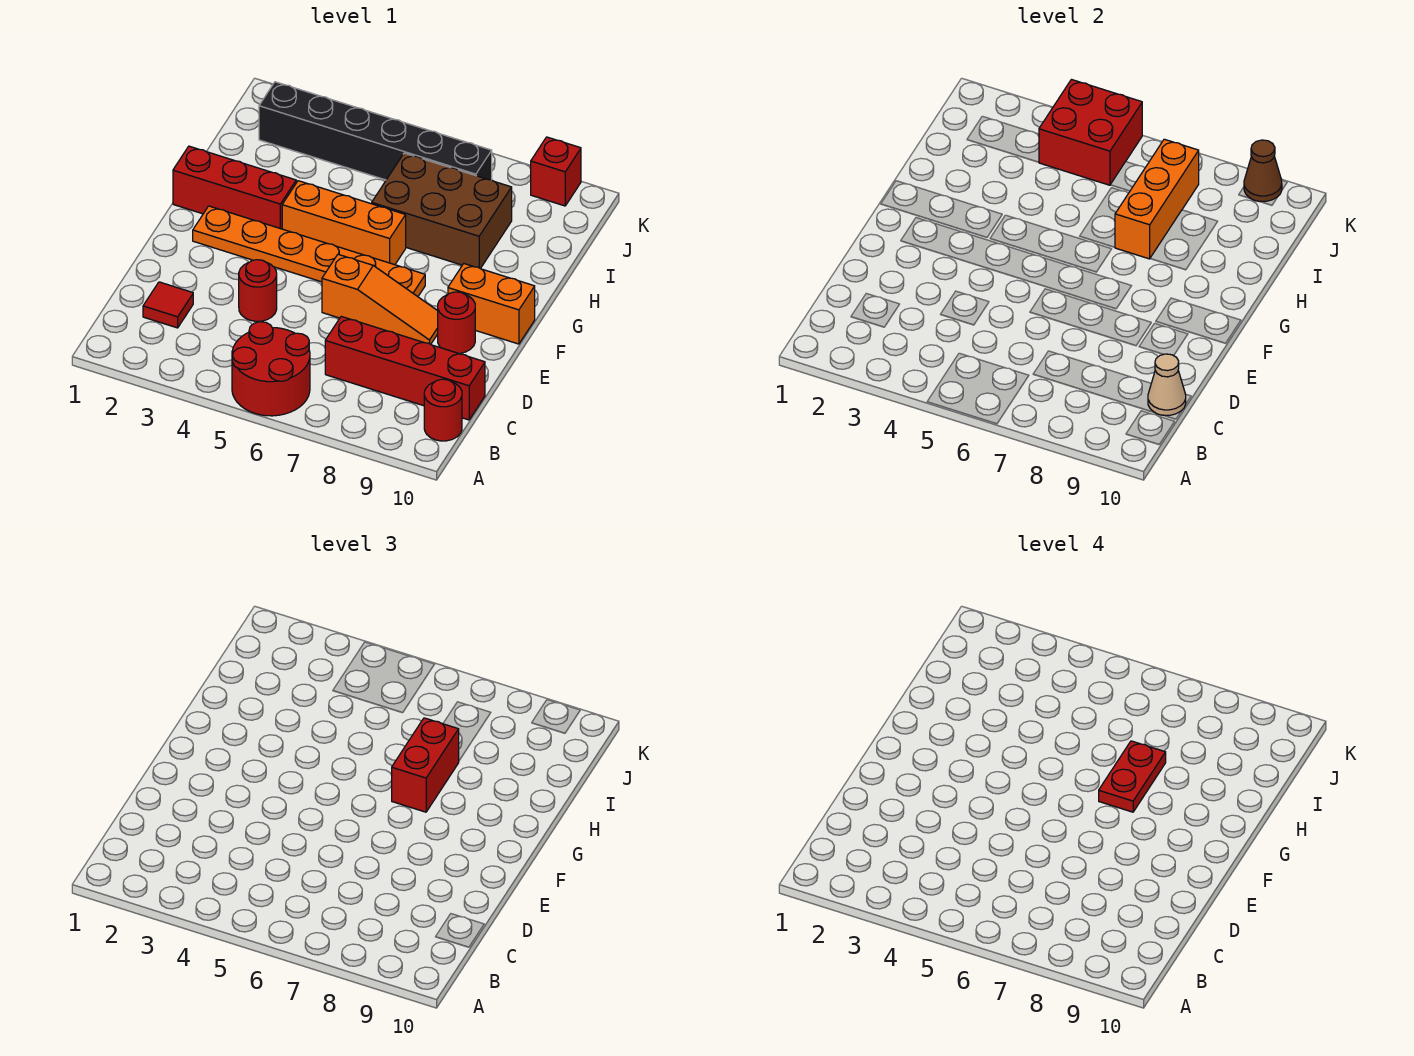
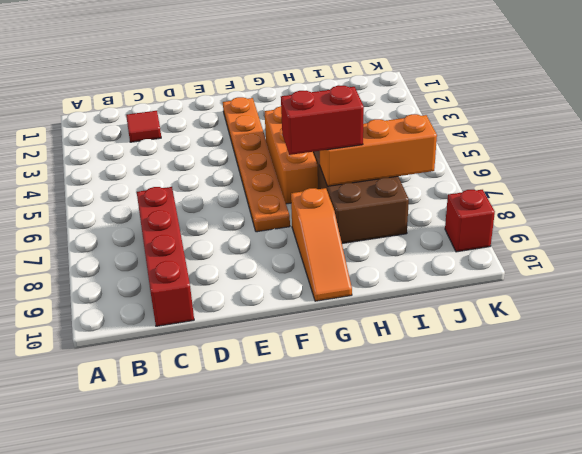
orange slope G8:G10 level 1 top 8 -> orange slope E6:E8 level 1 top 6
none -> red round brick A5:B6 level 1
none -> red round brick B10 level 1
none -> red round brick D4 level 1

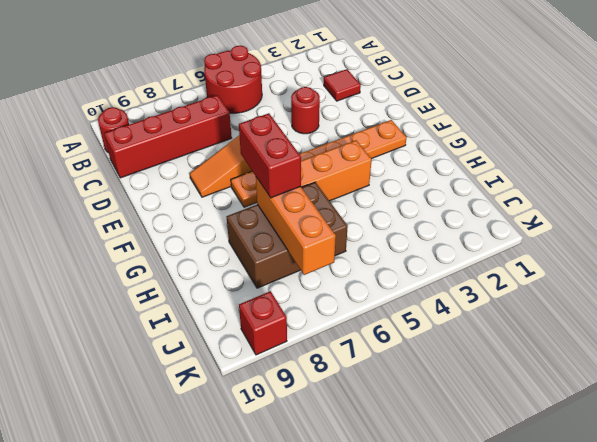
none -> red round brick E9 level 1
none -> orange brick F9:F10 level 1
none -> red brick G1:G3 level 1

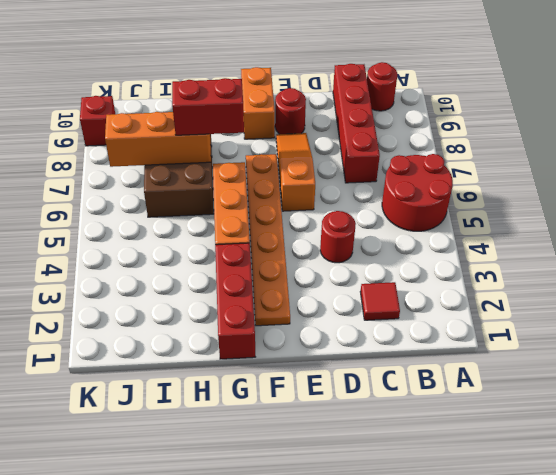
none -> black brick J2:J7 level 1
none -> tan cone C10 level 2
none -> red brick J4:K5 level 2

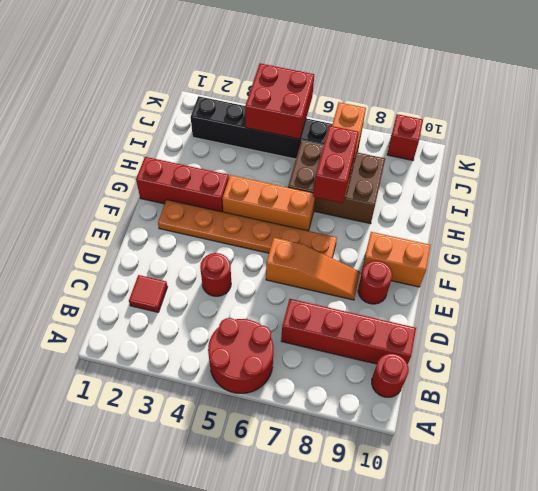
none -> tan cone C10 level 2
none -> brown cone K9 level 2
none -> red plate G7:H7 level 4

